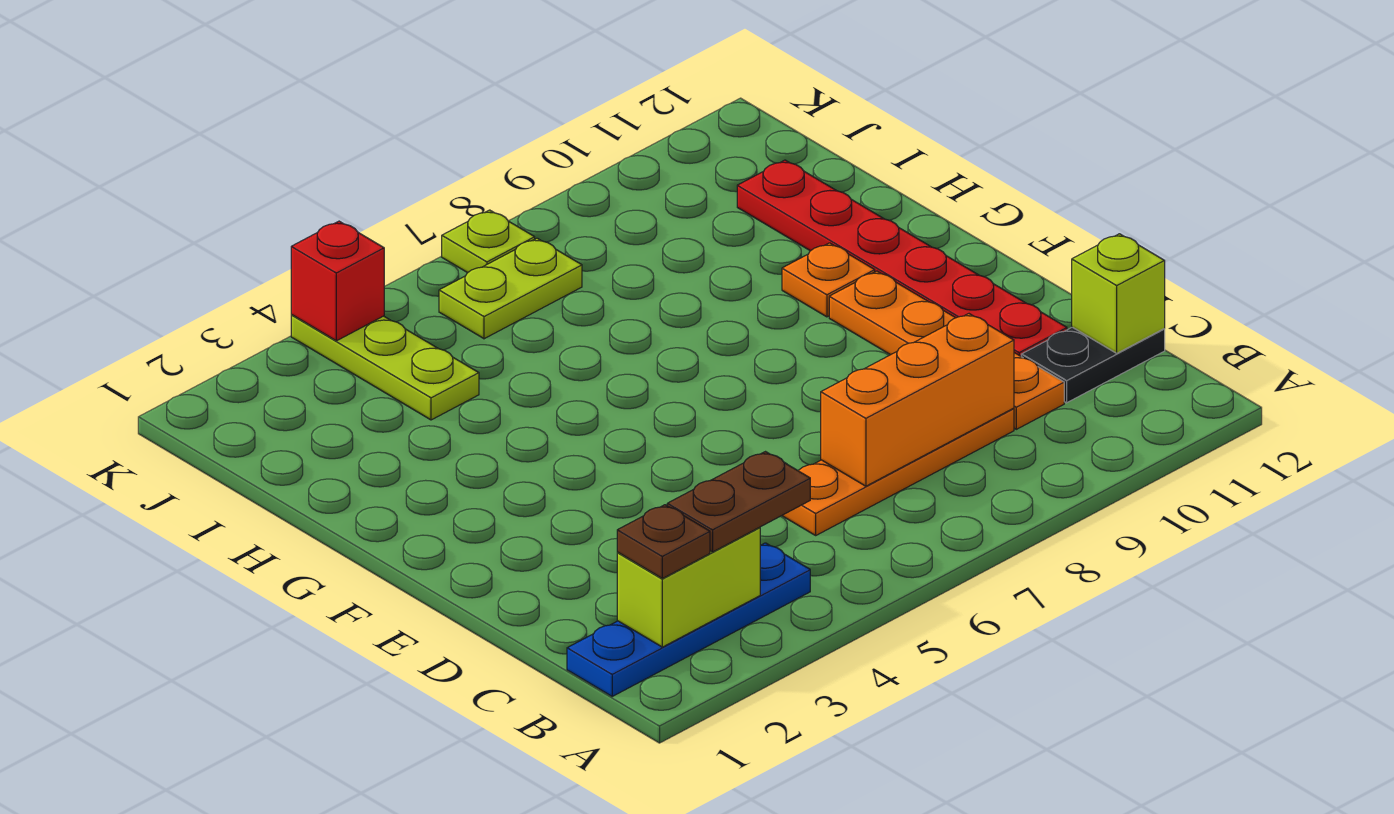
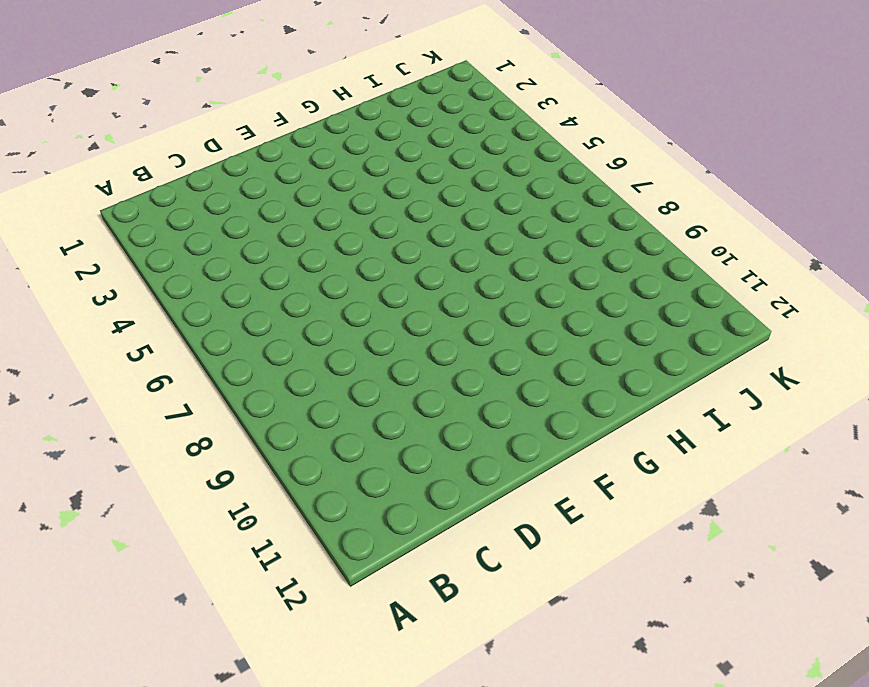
none -> blue plate B1:B4 level 1
none -> orange plate C6:C9 level 1
none -> orange plate C10:F10 level 1

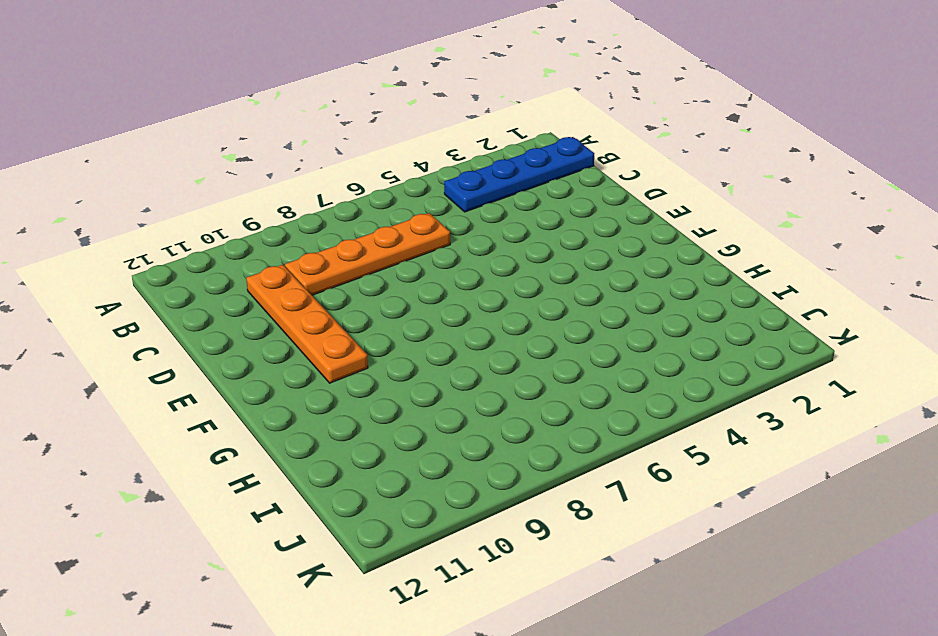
none -> black plate C11:C12 level 1
none -> red plate D11:I11 level 1
none -> orange plate G10 level 1

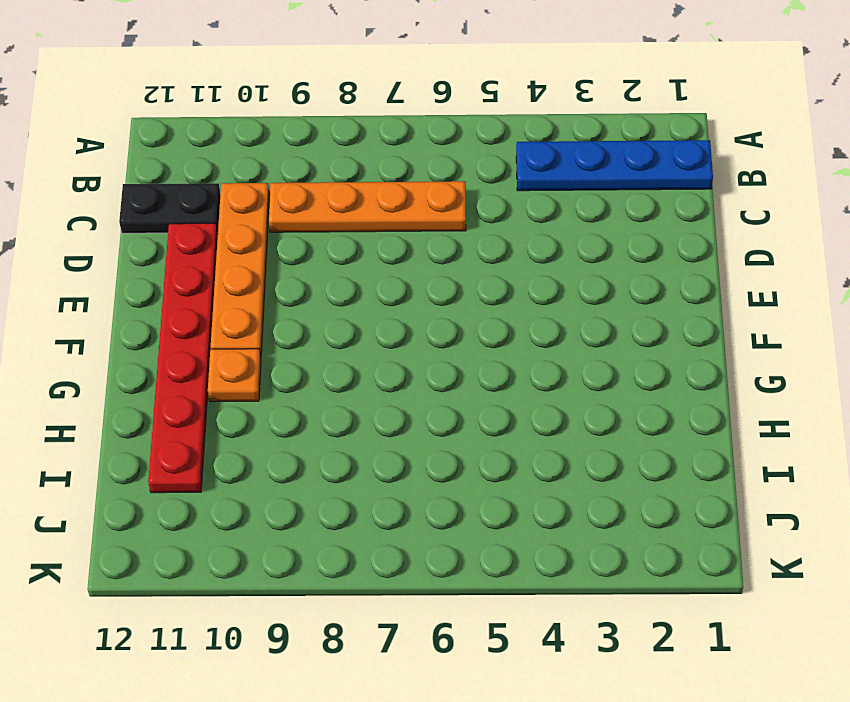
none -> lime plate I4:K4 level 1
none -> lime plate J6:J7 level 1
none -> lime plate K7 level 1

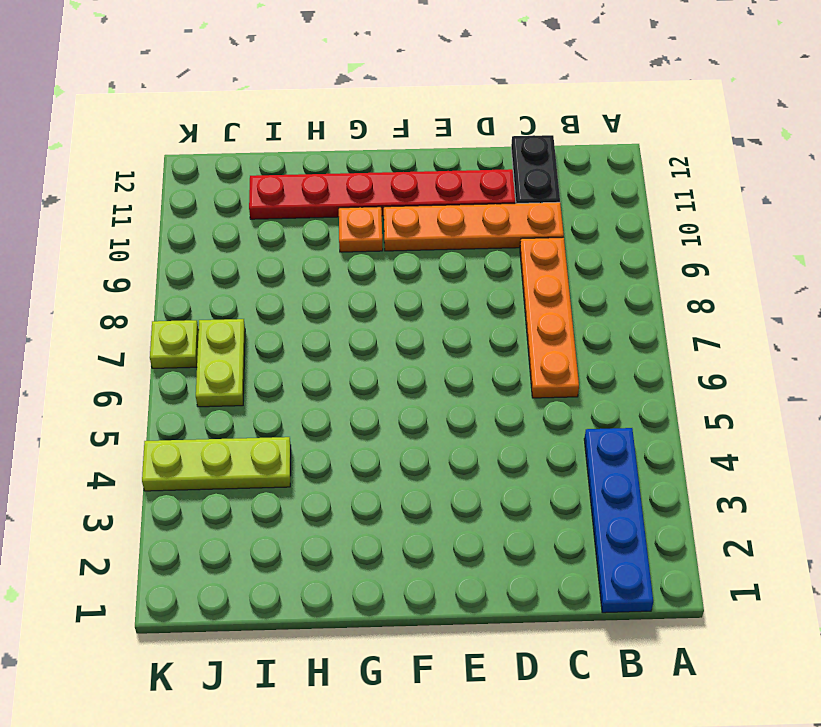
none -> lime brick B2:B3 level 2
none -> orange brick C7:C9 level 2
none -> lime brick C12 level 2

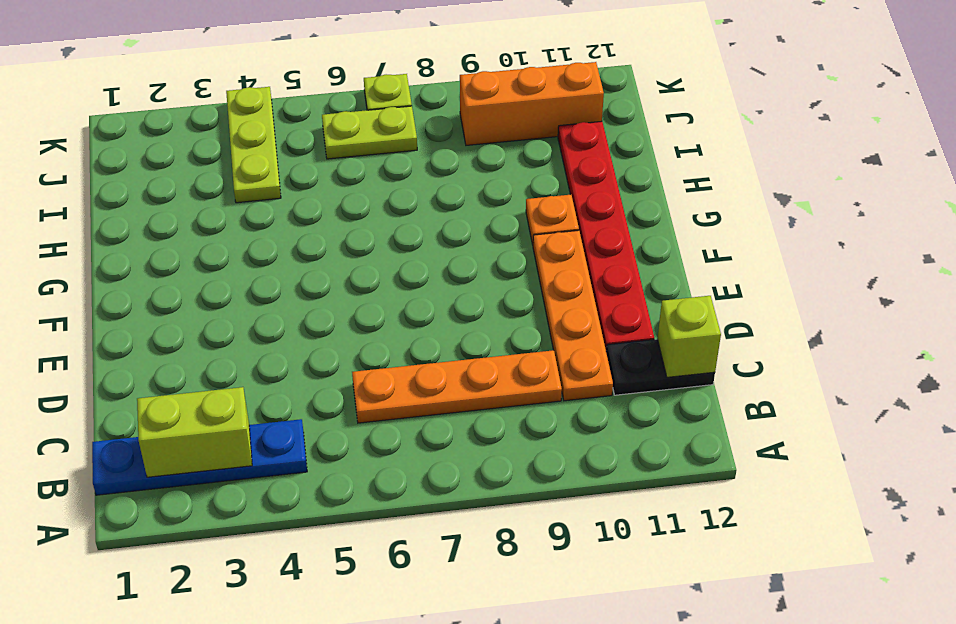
orange brick J9:J11 level 1 -> orange brick C7:C9 level 2
none -> red brick K4 level 2
none -> brown plate B2 level 3
none -> brown plate B3:B4 level 3

